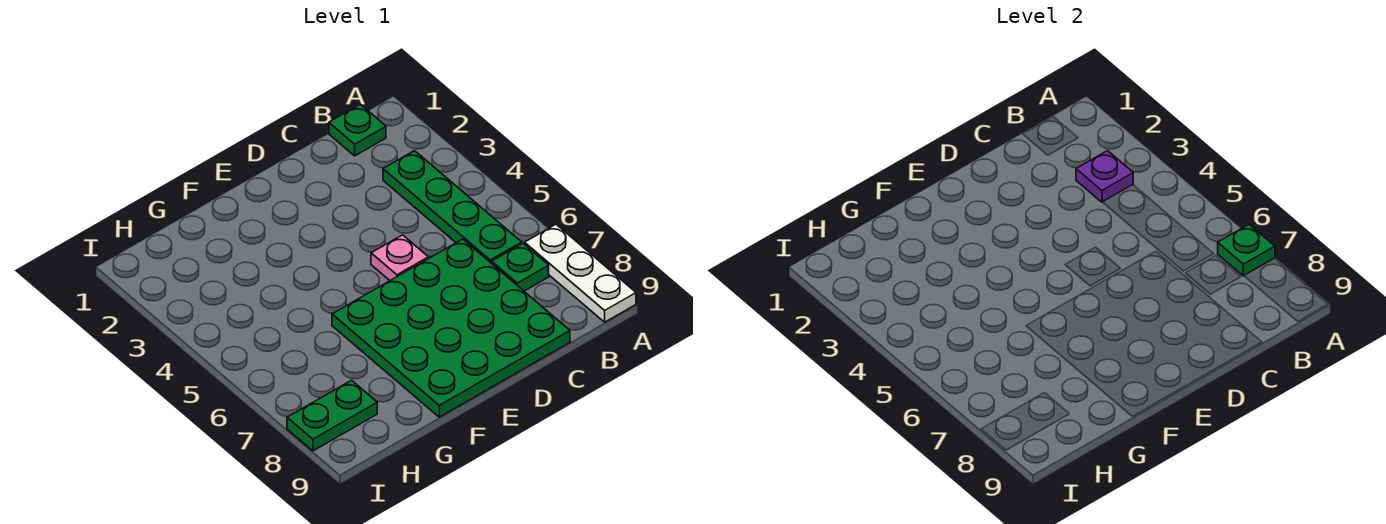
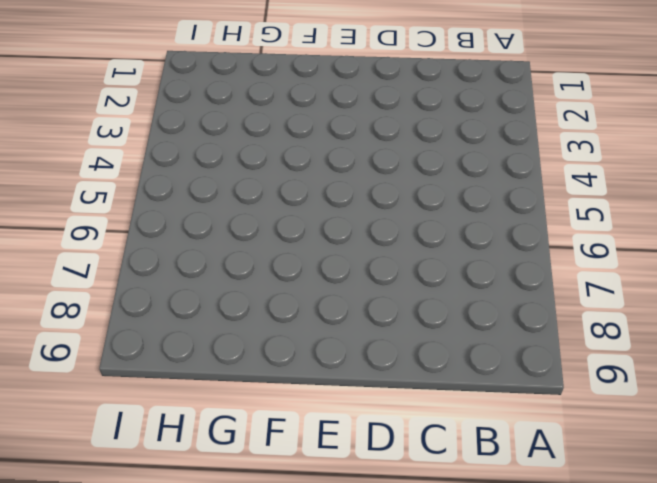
none -> white plate A7:A9 level 1
none -> green plate B1 level 1

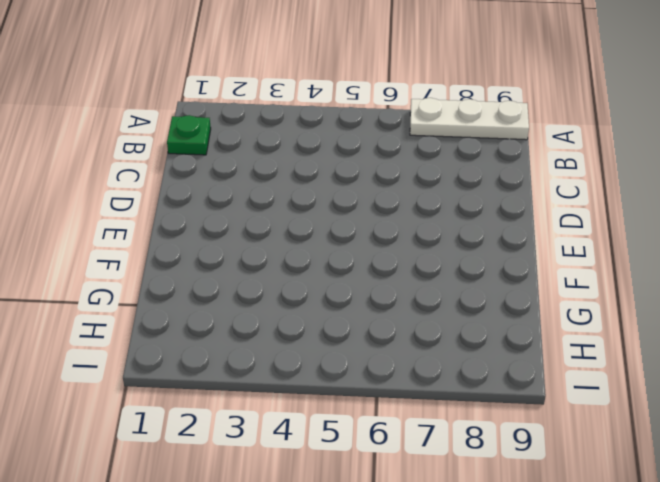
none -> green plate B3:B6 level 1
none -> green plate B7 level 1

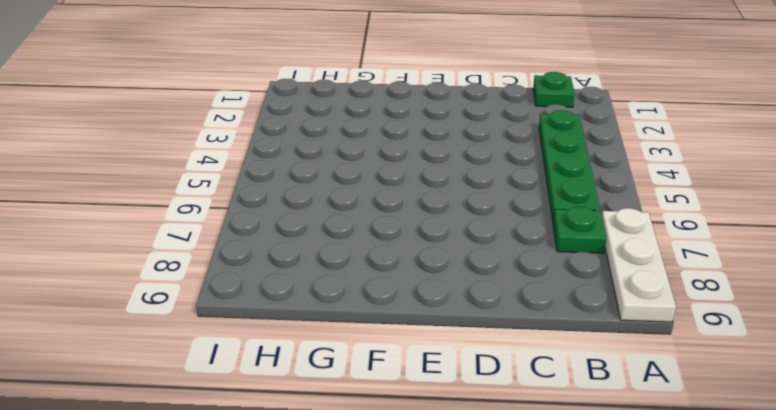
none -> green plate C6:F9 level 1
none -> pink plate D5 level 1

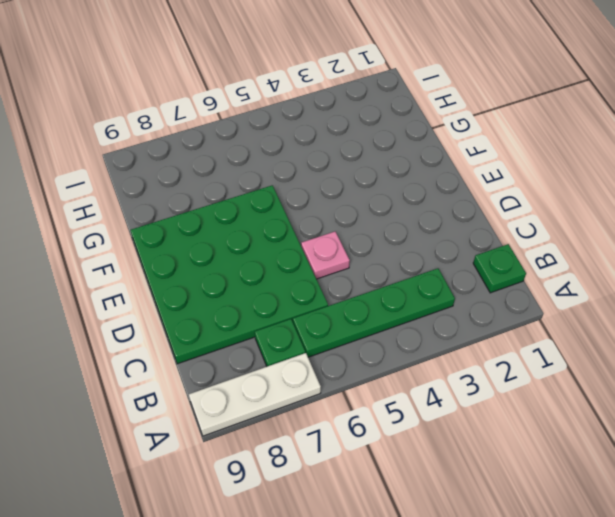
none -> green plate H8:I8 level 1
none -> green plate A7 level 2

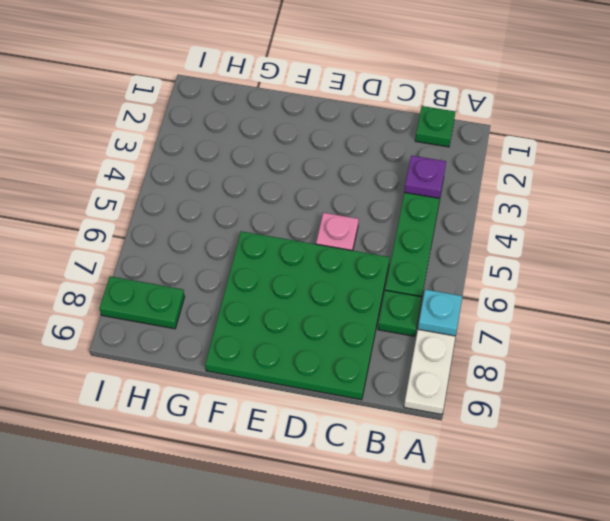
cyan plate A7 level 2 -> green plate A7 level 2

